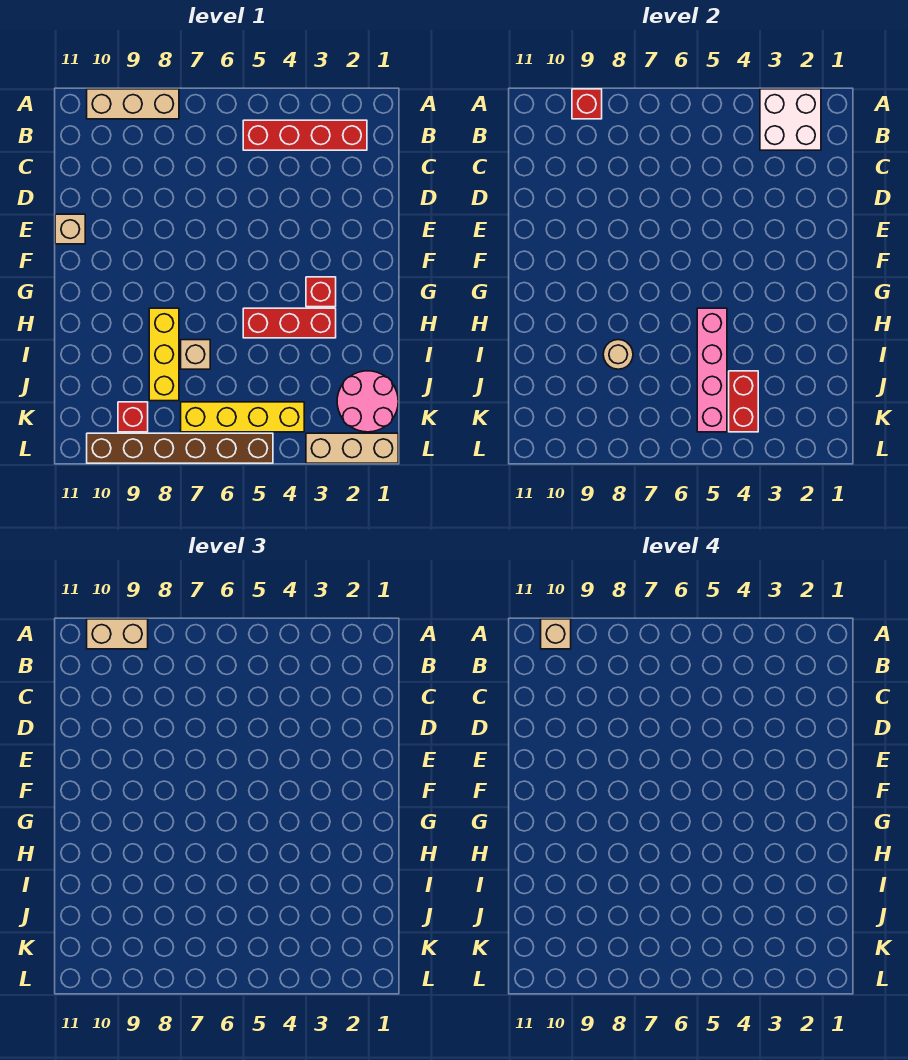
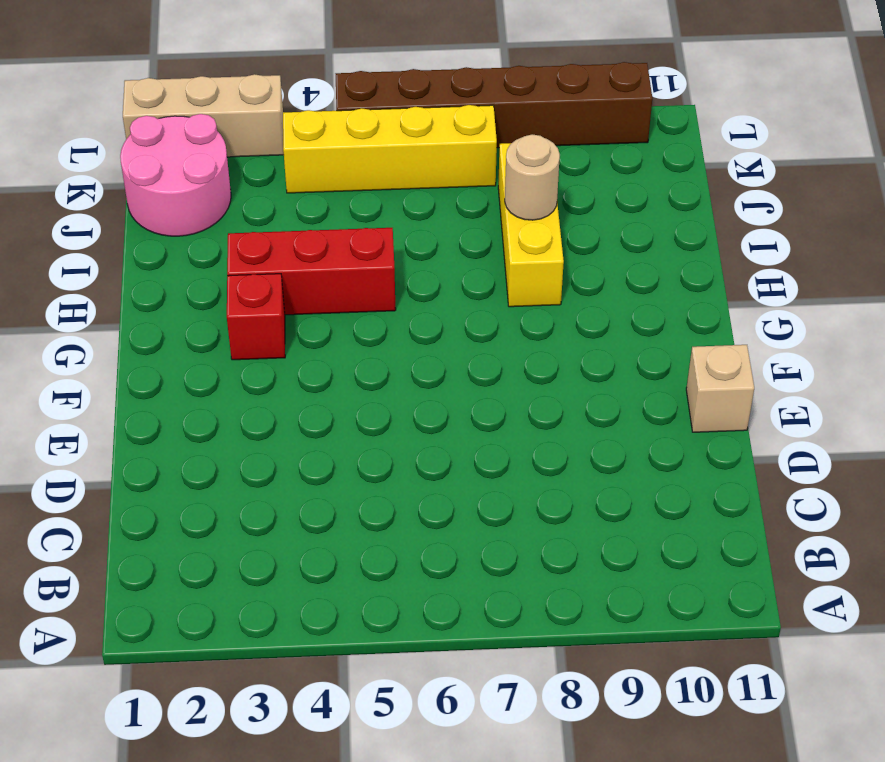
none -> tan brick A8:A10 level 1
none -> red brick B2:B5 level 1
none -> tan brick I7 level 1

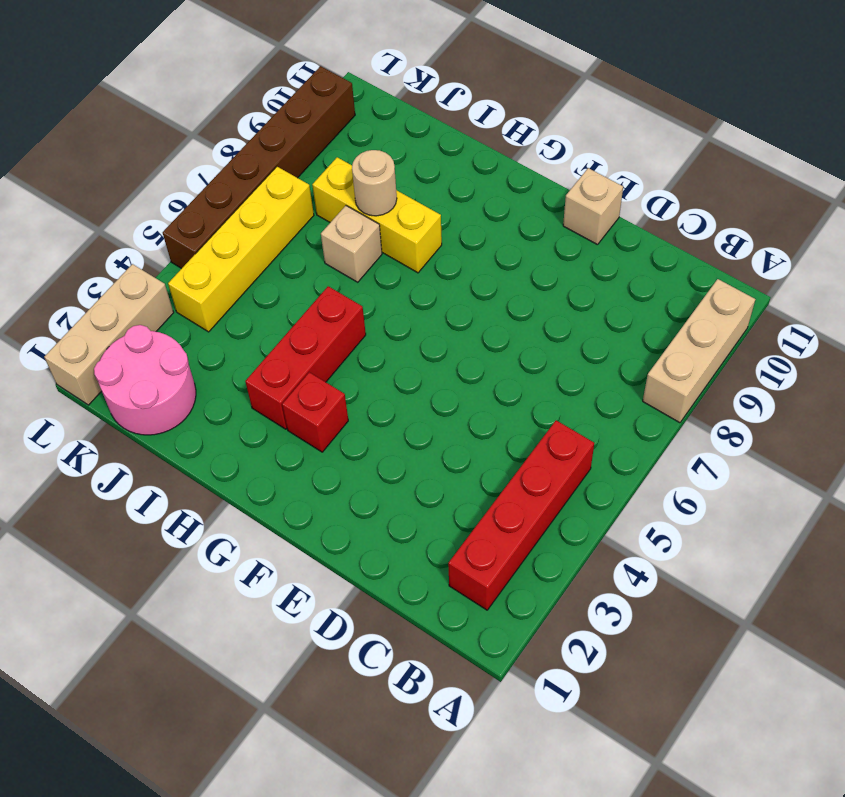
none -> red brick K9 level 1
none -> white brick A2:B3 level 2
none -> red brick A9 level 2

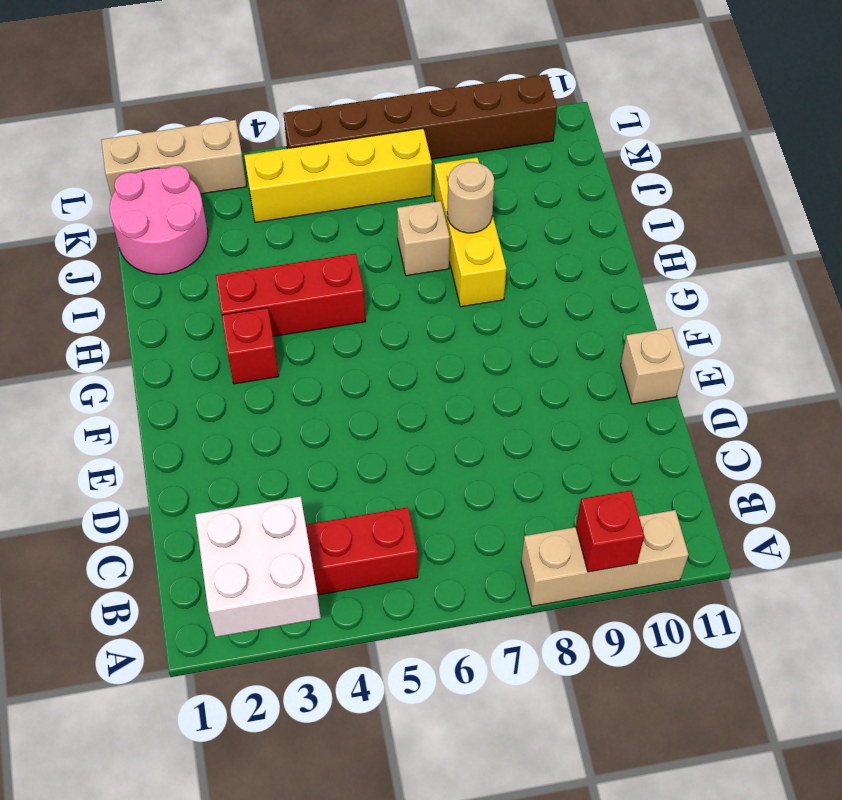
none -> red brick K9 level 1
none -> pink brick H5:K5 level 2
none -> red brick J4:K4 level 2

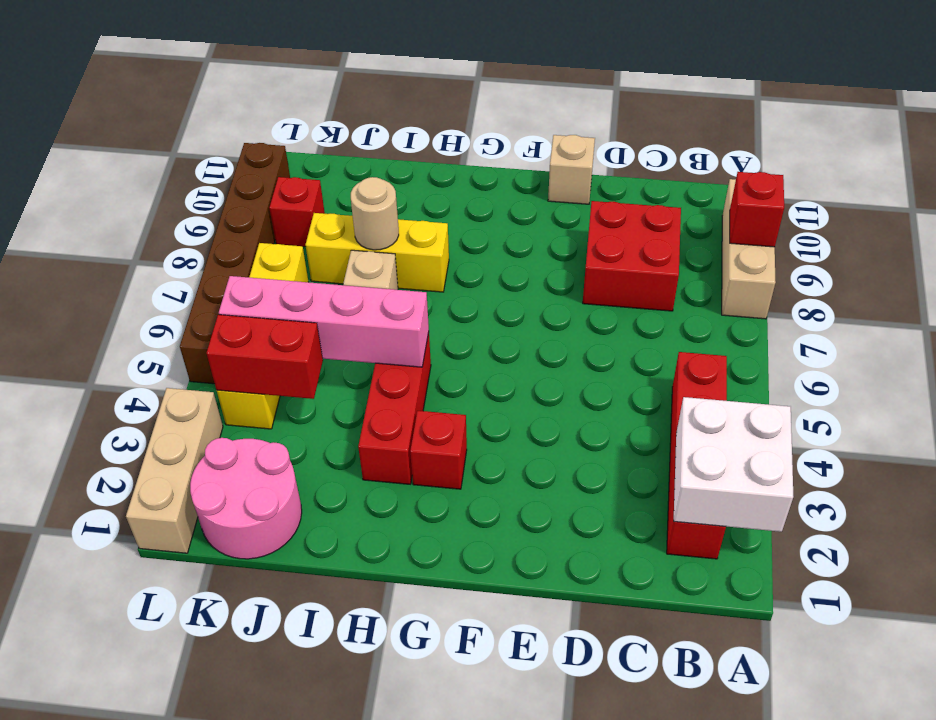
red brick C8:D9 level 1 -> none
none -> tan brick A9:A10 level 3
none -> tan brick A10 level 4

